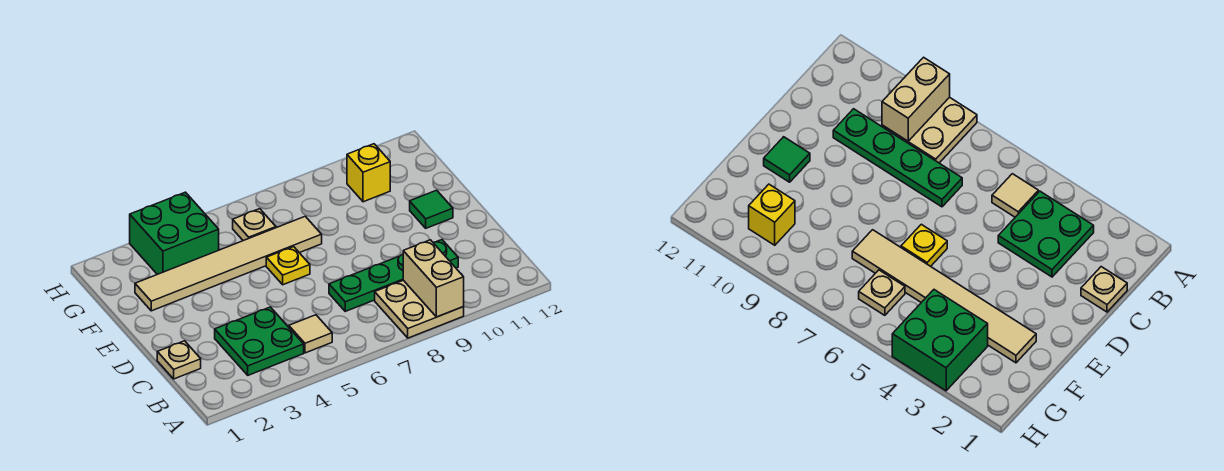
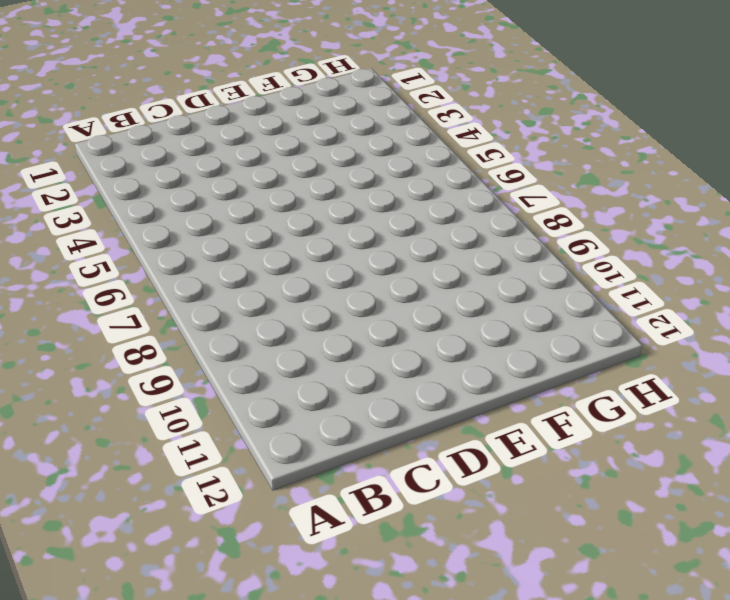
none -> tan plate A8:B9 level 1
none -> green plate B3:C4 level 1
none -> tan tile B5 level 1

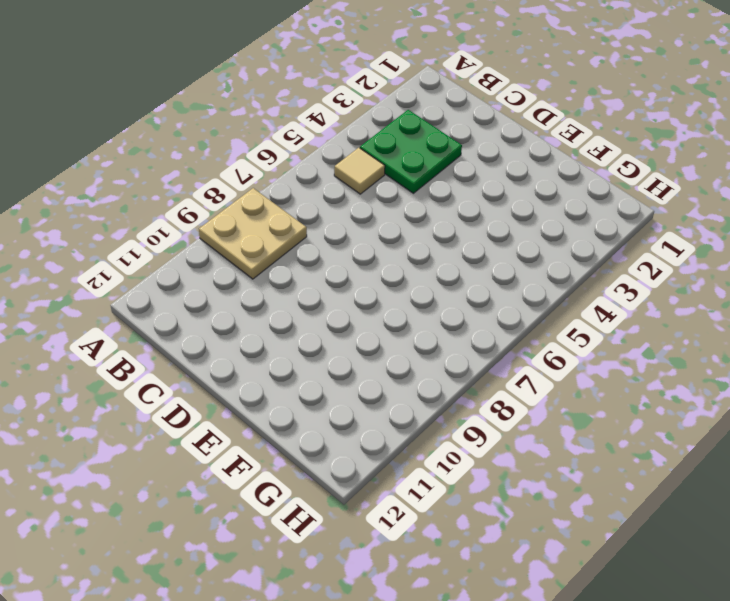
none -> tan plate C1 level 1
none -> green plate C7:C10 level 1
none -> yellow plate E6 level 1

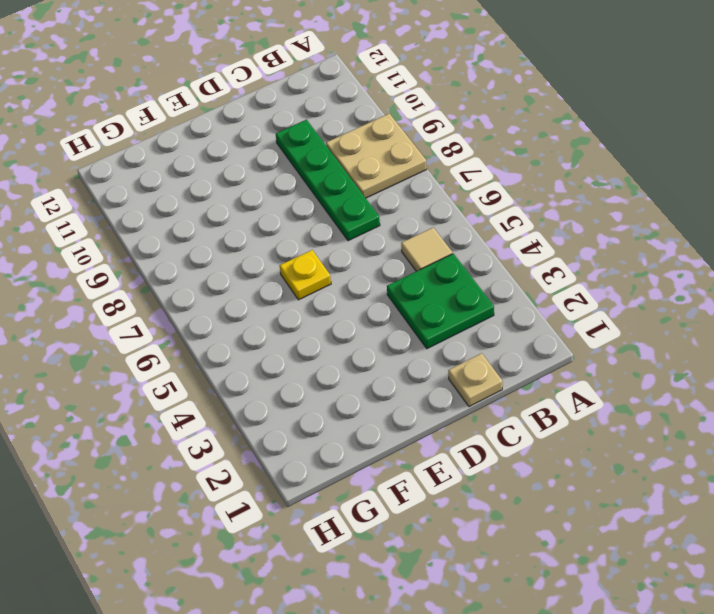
none -> green tile E11 level 1
none -> tan tile F2:F7 level 1
none -> green brick G3:H4 level 1

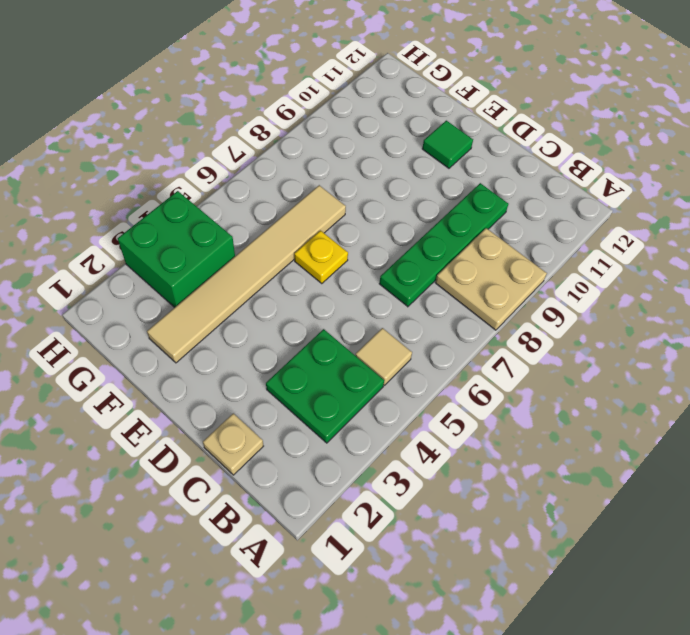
none -> tan plate G6 level 1
none -> yellow brick G10 level 1
none -> tan brick A9:B9 level 2

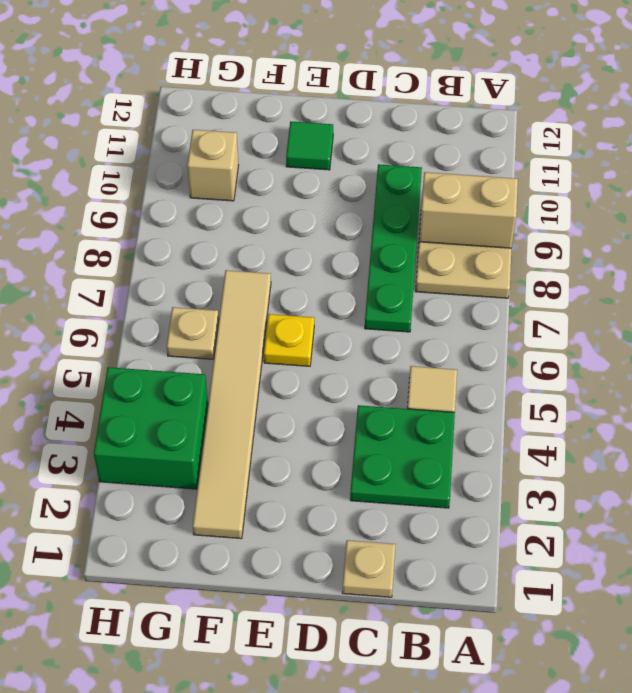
tan brick G10 level 1 -> yellow brick G10 level 1

